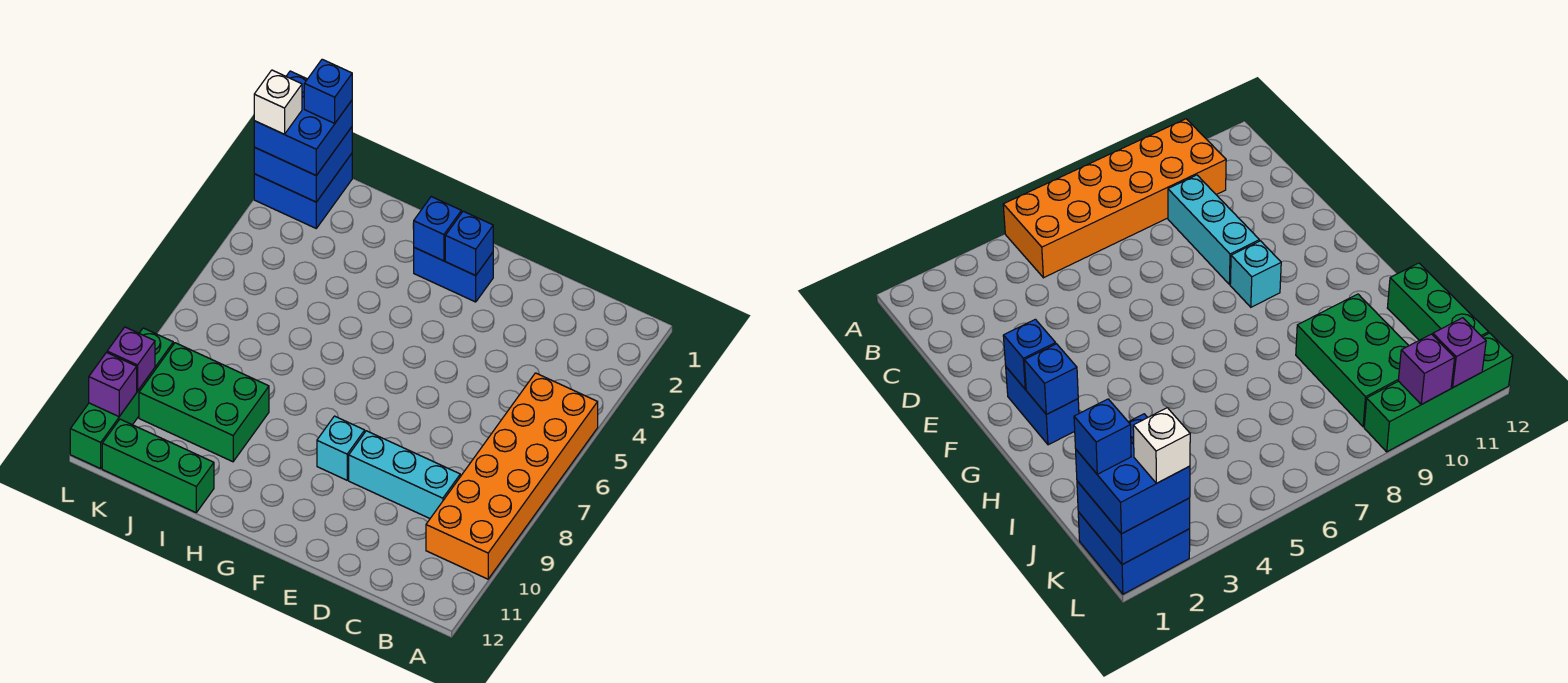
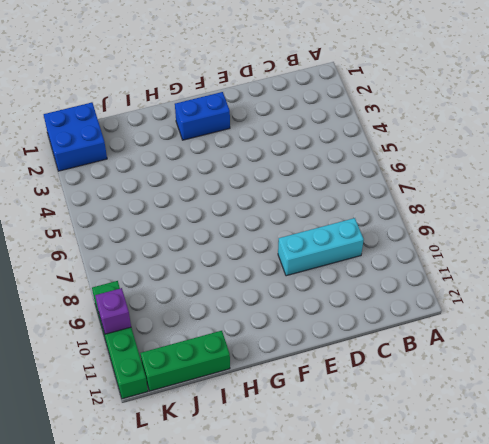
none -> orange brick A5:B10 level 1
none -> cyan brick F9 level 1
none -> green brick I9:K10 level 1

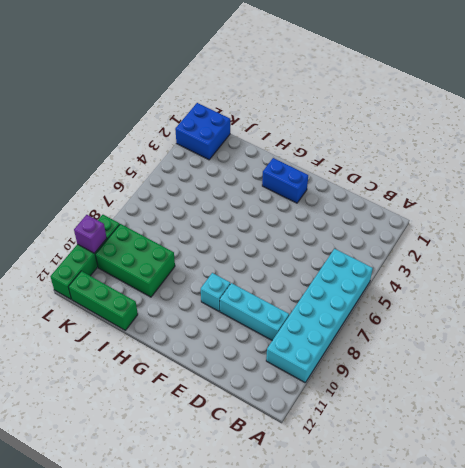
cyan brick A5:B10 level 1 -> orange brick A5:B10 level 1
none -> blue brick F2 level 2
none -> blue brick G2 level 2
none -> blue brick K1:L2 level 2

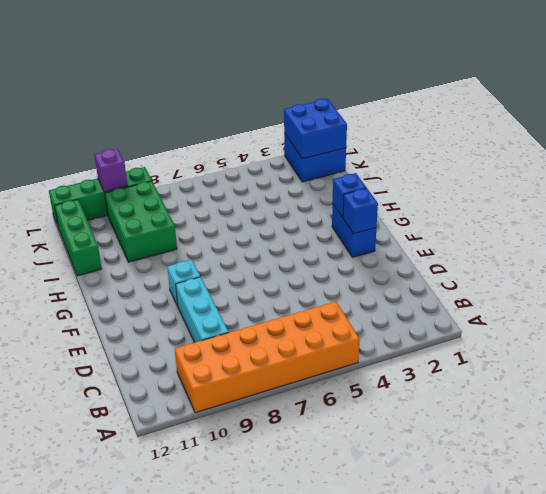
none -> purple brick L11 level 2
none -> blue brick K1:L2 level 3
none -> blue brick K1 level 4

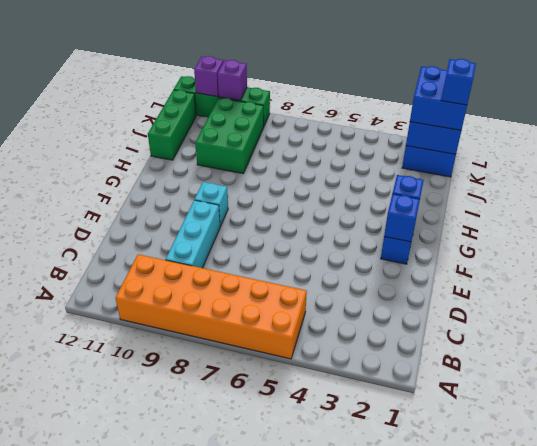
none -> white brick L2 level 4

